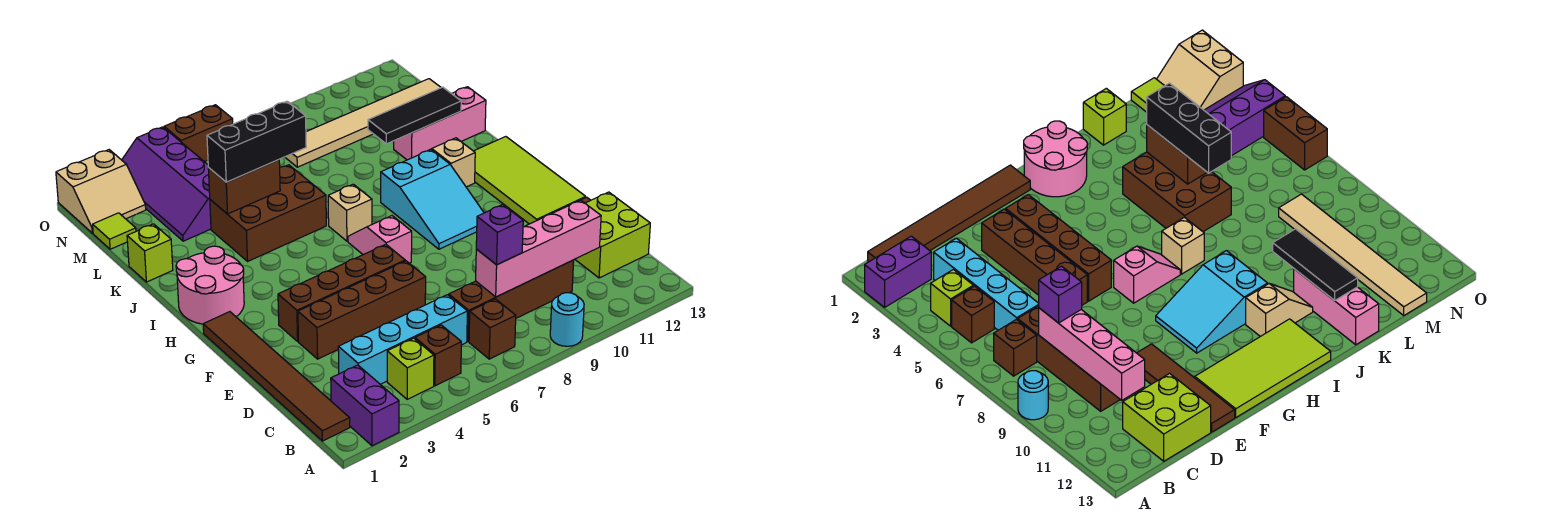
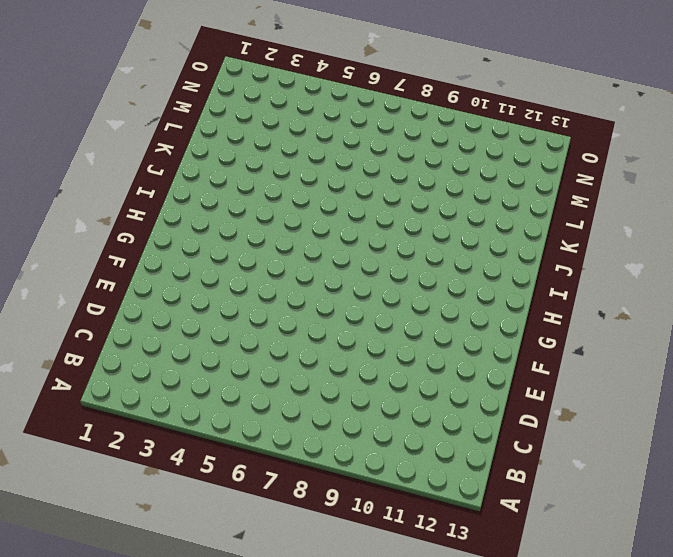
none -> purple brick A2:B2 level 1
none -> cyan round brick A9 level 1
none -> brown tile B1:G1 level 1
none -> lime brick B4 level 1

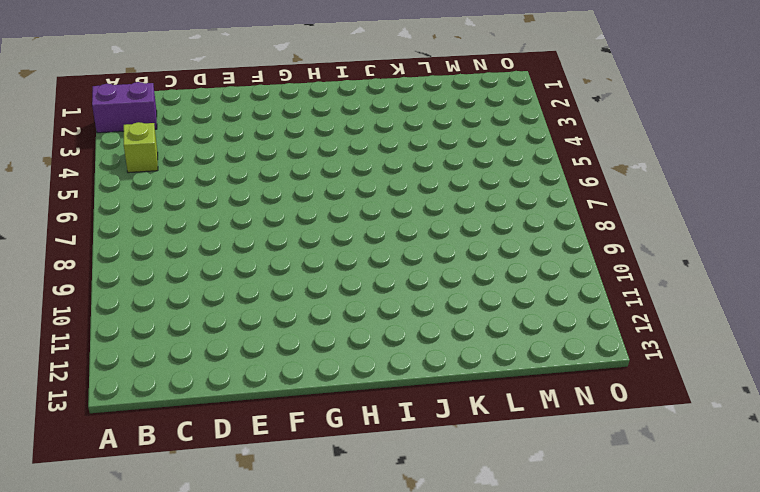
none -> cyan round brick A9 level 1
none -> brown tile B1:G1 level 1
none -> brown brick B5 level 1
none -> brown brick B7 level 1

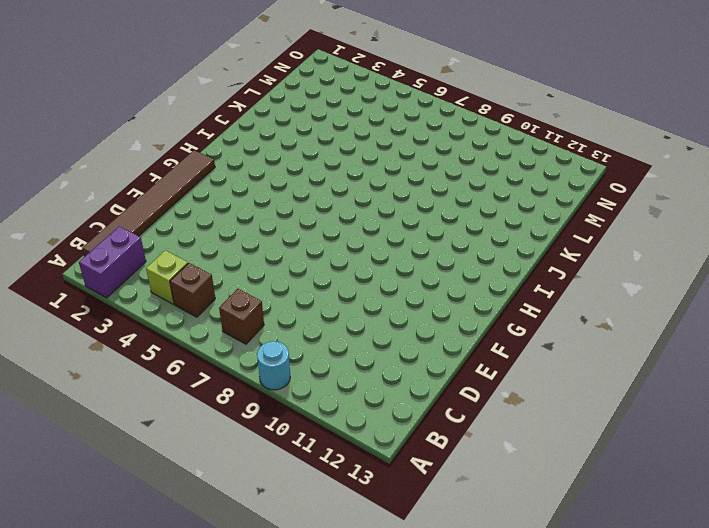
none -> cyan brick C3:C6 level 1
none -> brown brick C7:C10 level 1
none -> lime brick C12:D13 level 1
none -> brown brick E3:E6 level 1

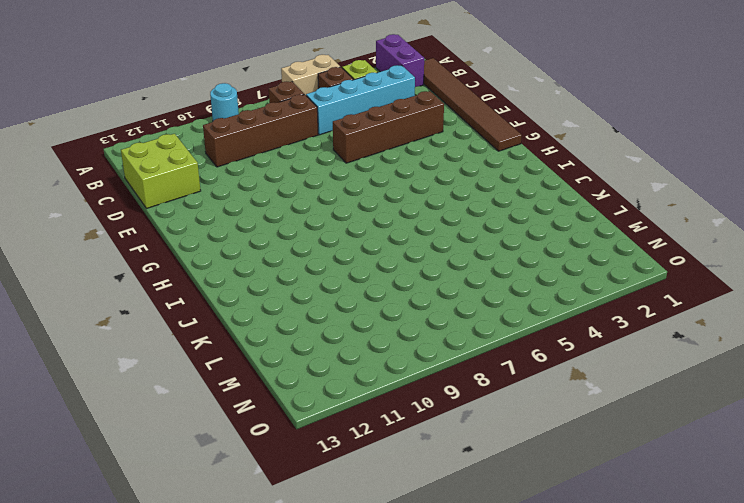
tan brick A5:A6 level 1 -> none
none -> brown tile E10:E13 level 1
none -> brown brick F3:F6 level 1
none -> lime tile F12:I13 level 1
none -> pink slope G7:H7 level 1 top G

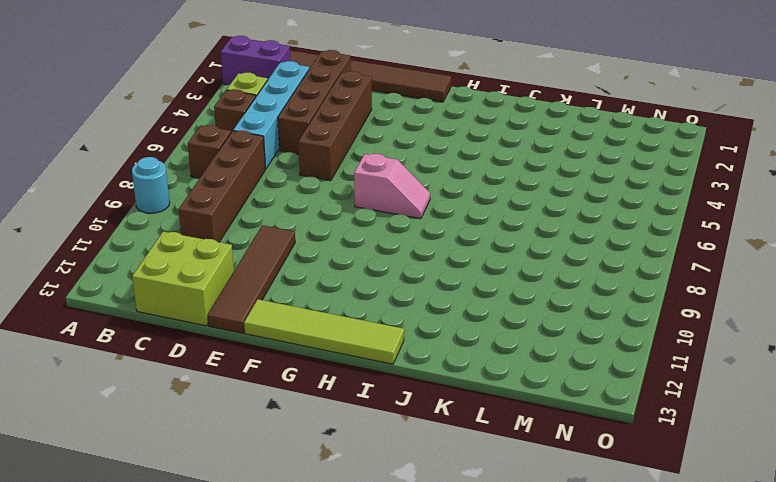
brown brick D2:D5 level 1 -> brown brick F3:F6 level 1
lime tile F13:I13 level 1 -> lime tile F12:I13 level 1
none -> cyan slope G9:I10 level 1 top I
none -> pink round brick H1:I2 level 1
none -> tan brick I7 level 1
none -> tan slope I11:J11 level 1 top I

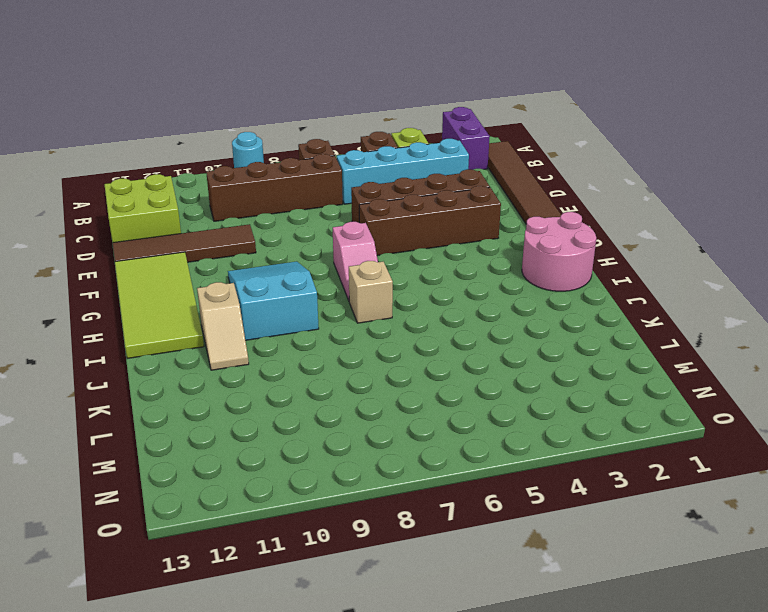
none -> brown brick J4:K6 level 1
none -> lime brick K1 level 1
none -> pink brick K11:K13 level 1
none -> purple slope L3:O4 level 1 top 4

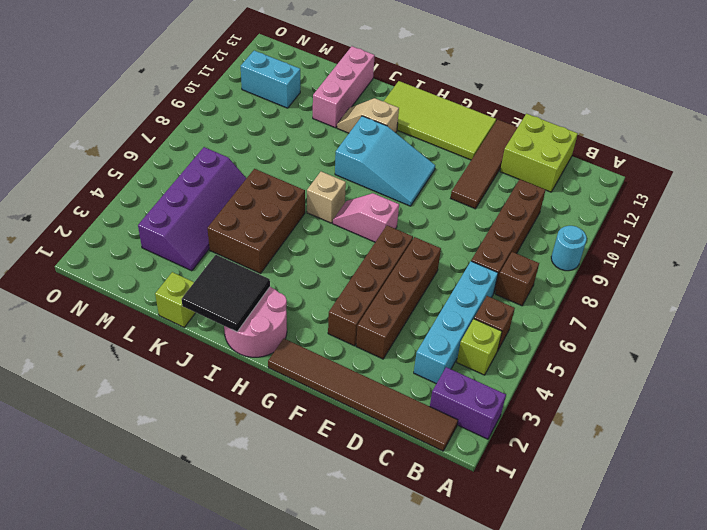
black tile I1:J2 level 2 -> none
purple slope L3:M6 level 1 top M -> purple slope L3:O4 level 1 top 4
cyan brick M11:N11 level 1 -> tan tile M8:M13 level 1
none -> lime tile M1 level 1
none -> tan slope N1:O2 level 1 top O
none -> brown brick O5:O6 level 1
none -> pink brick C8:C11 level 2

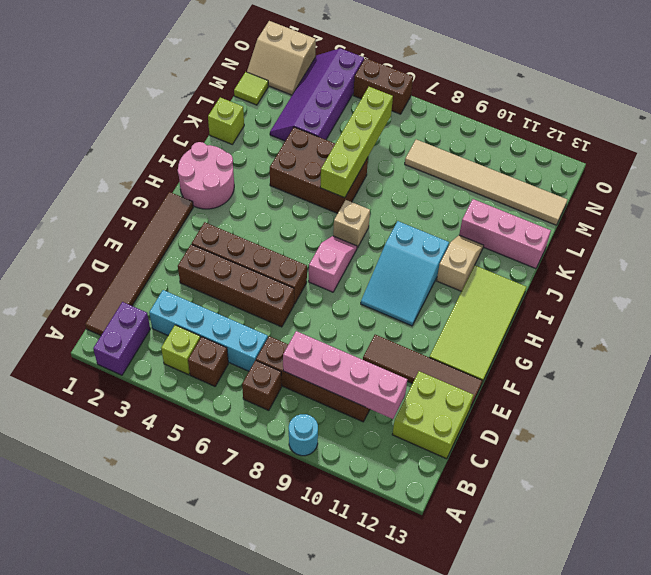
lime brick J6:M6 level 2 -> none
none -> brown brick K4:K5 level 2
none -> black tile K10:K12 level 2
none -> purple brick C8 level 3
none -> black brick K4:K6 level 3

